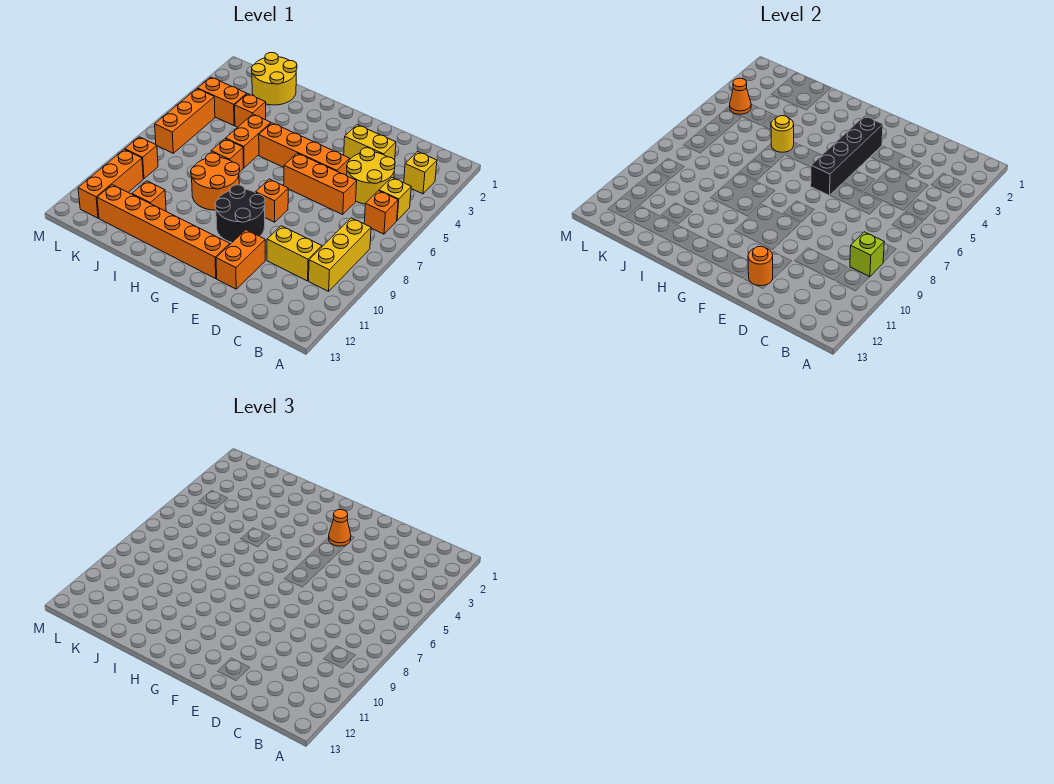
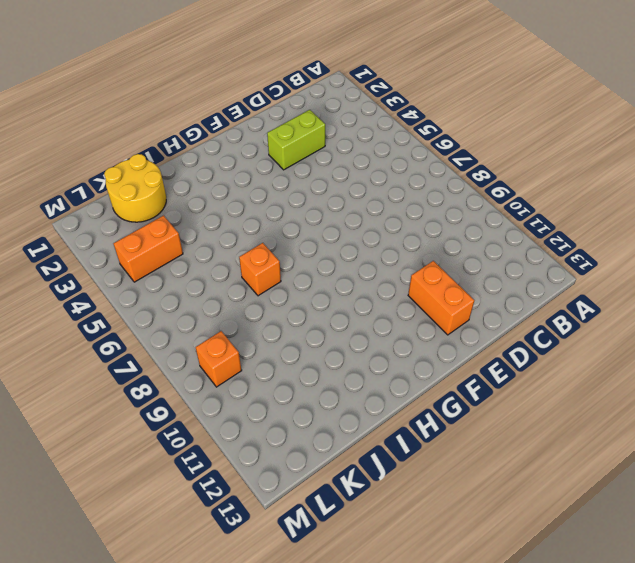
lime brick D3:E3 level 1 -> yellow brick D3:E3 level 1
none -> yellow brick B3 level 1
none -> yellow brick B5 level 1
none -> orange brick B6 level 1

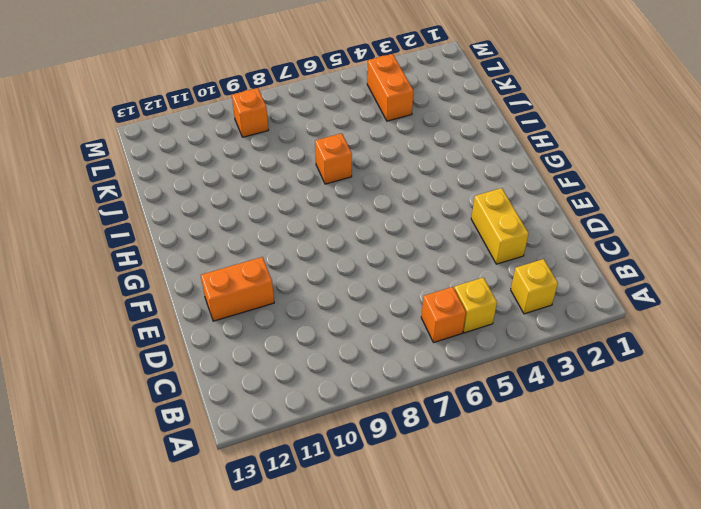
none -> yellow brick B8:B10 level 1
none -> yellow round brick C4:D5 level 1
none -> yellow brick C10:D10 level 1

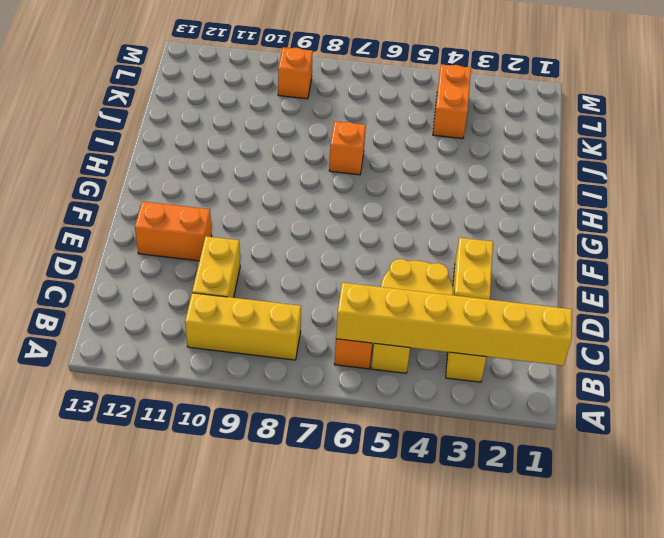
yellow brick B1:B6 level 2 -> none
none -> orange brick D6:F6 level 1
none -> orange brick E5:H5 level 1
none -> orange brick F8 level 1

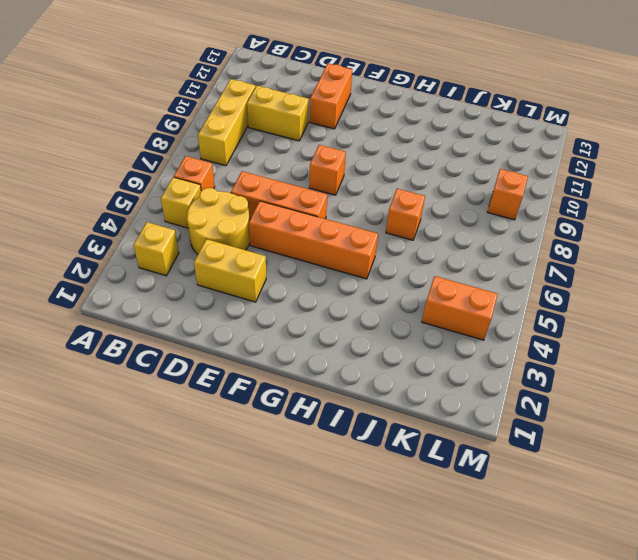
none -> black round brick F9:G10 level 1
none -> orange brick F12:K12 level 1
none -> orange round brick H8:I9 level 1

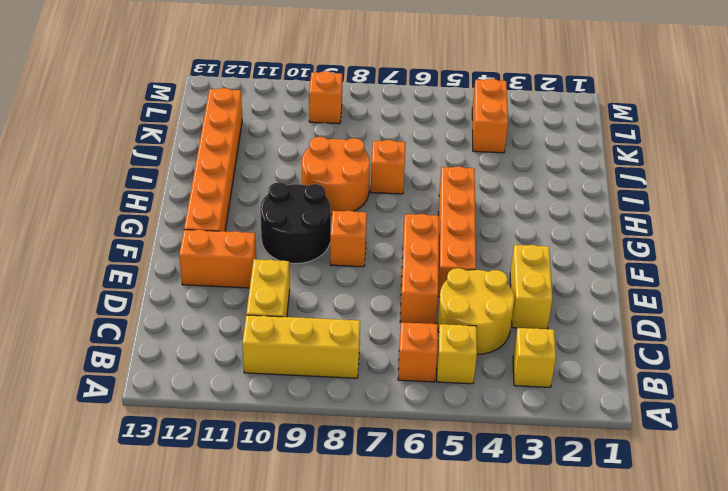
none -> orange brick I5:I6 level 1
none -> yellow round brick J1:K2 level 1
none -> orange brick J4 level 1

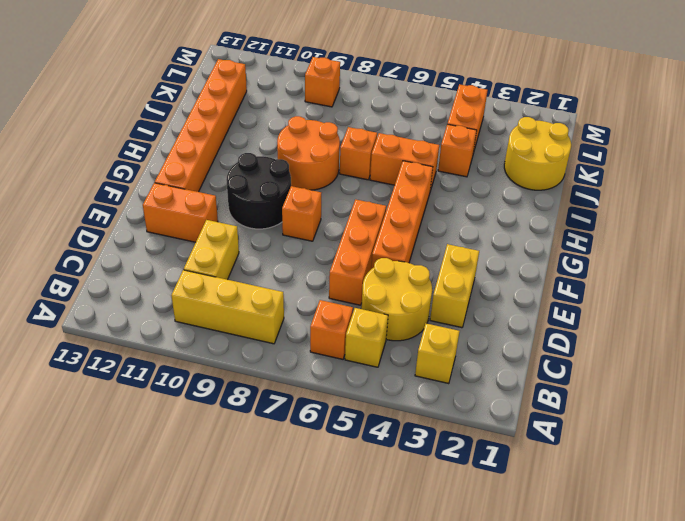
none -> orange brick J11 level 1
none -> orange brick L5:L7 level 1
none -> orange brick L10:L12 level 1

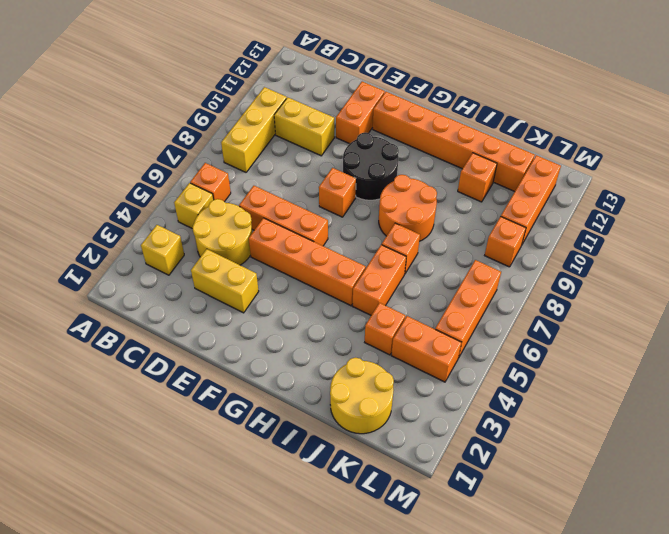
none -> lime brick B9 level 2
none -> orange round brick E12 level 2
none -> black brick F3:F6 level 2

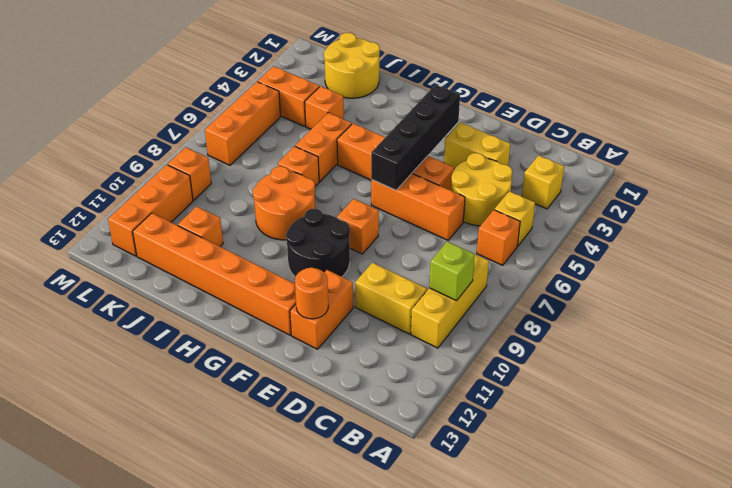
none -> yellow round brick I5 level 2
none -> orange cone L4 level 2
none -> orange cone F3 level 3

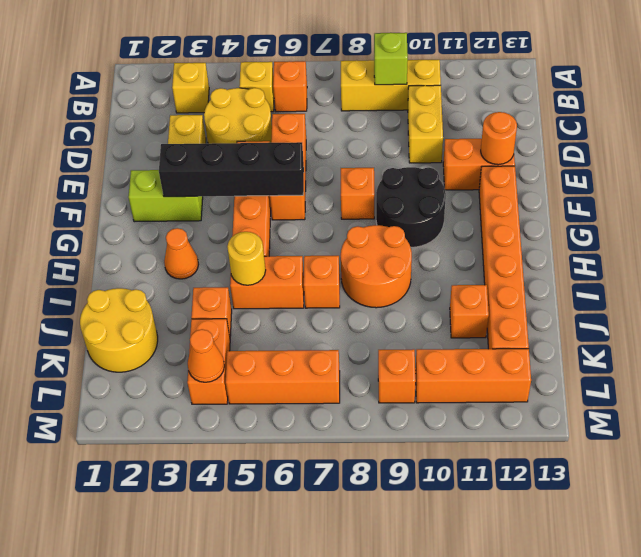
lime brick F2:F3 level 1 -> none
orange cone H3 level 1 -> orange cone F3 level 3

